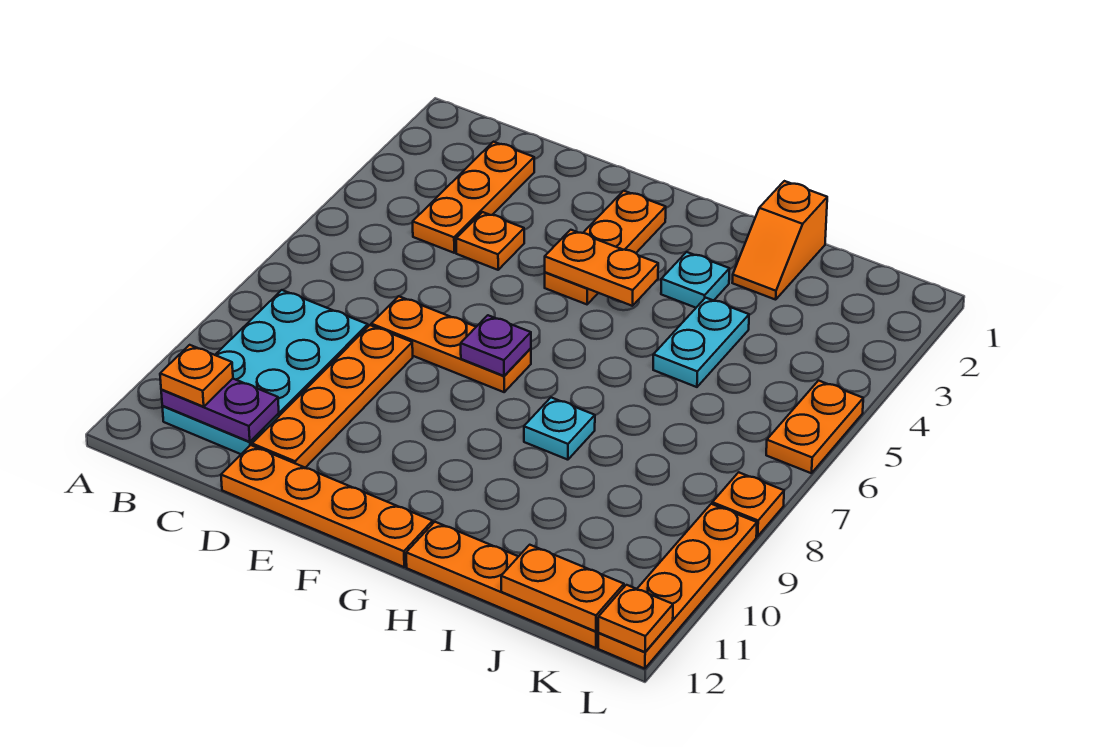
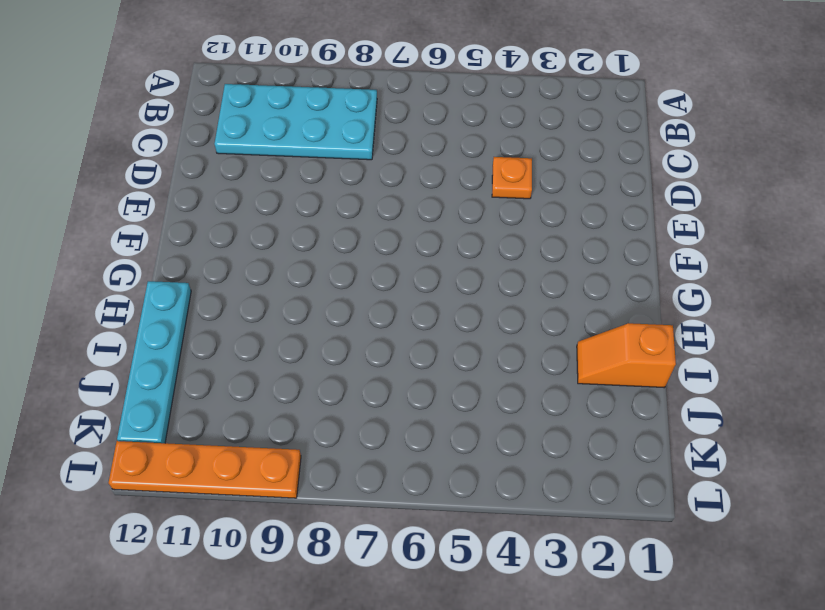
cyan plate H12:K12 level 1 -> orange plate H12:K12 level 1
none -> orange plate C2:C4 level 1
none -> orange plate D7:F7 level 1
none -> orange plate D8:D11 level 1

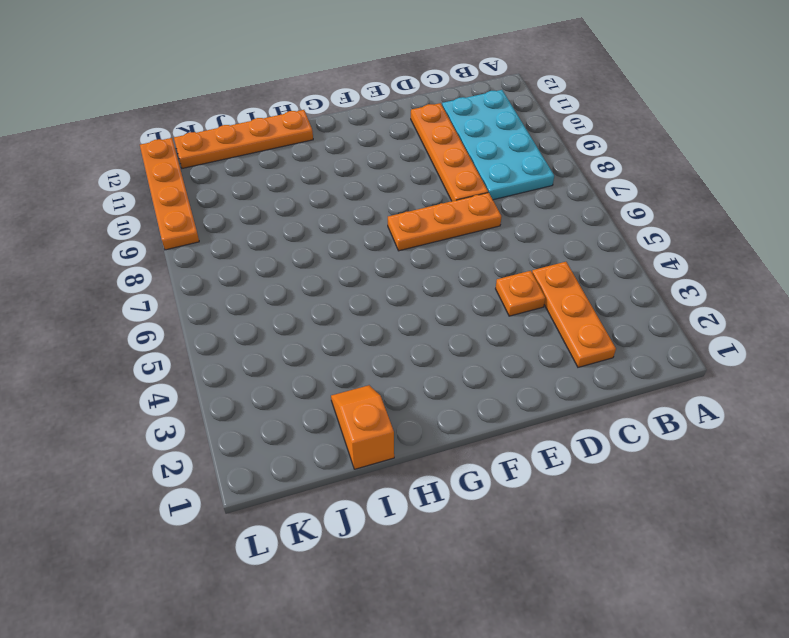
none -> orange plate D12:G12 level 1
none -> orange plate F2:F4 level 1
none -> cyan plate H3 level 1

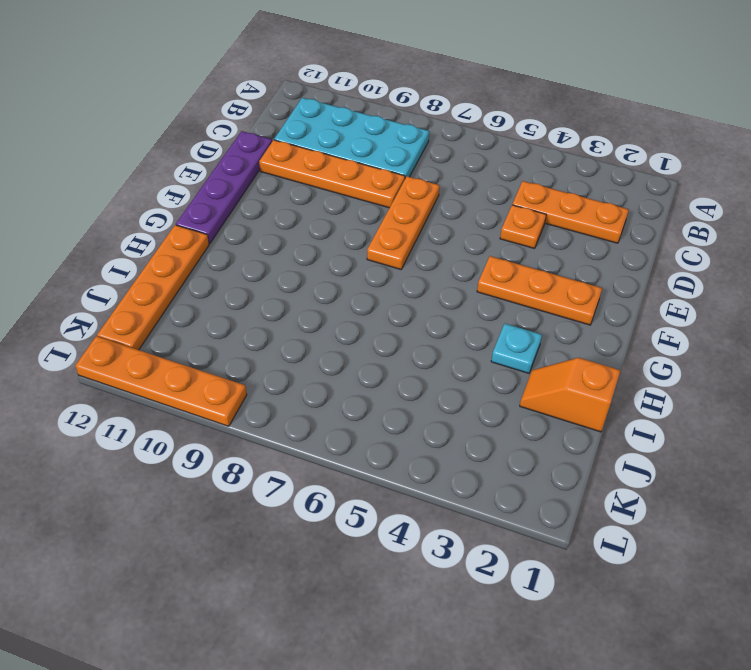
purple plate D12:G12 level 1 -> orange plate D12:G12 level 1
none -> cyan plate H8 level 1
none -> cyan plate I4:I5 level 1
none -> orange plate L5:L6 level 1

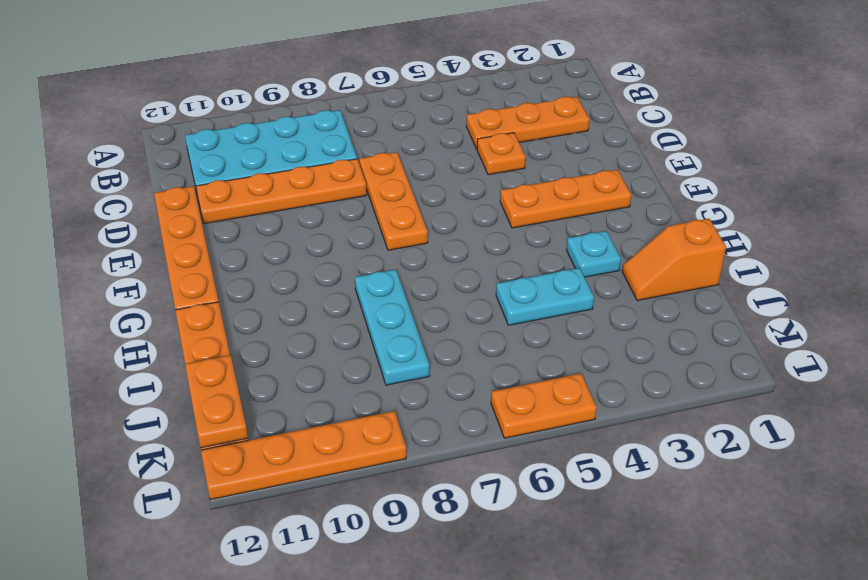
cyan plate H8:J8 level 1 -> cyan plate H8 level 1
none -> orange plate L8 level 1
none -> purple plate B11:C11 level 2
none -> orange plate F4:G4 level 2

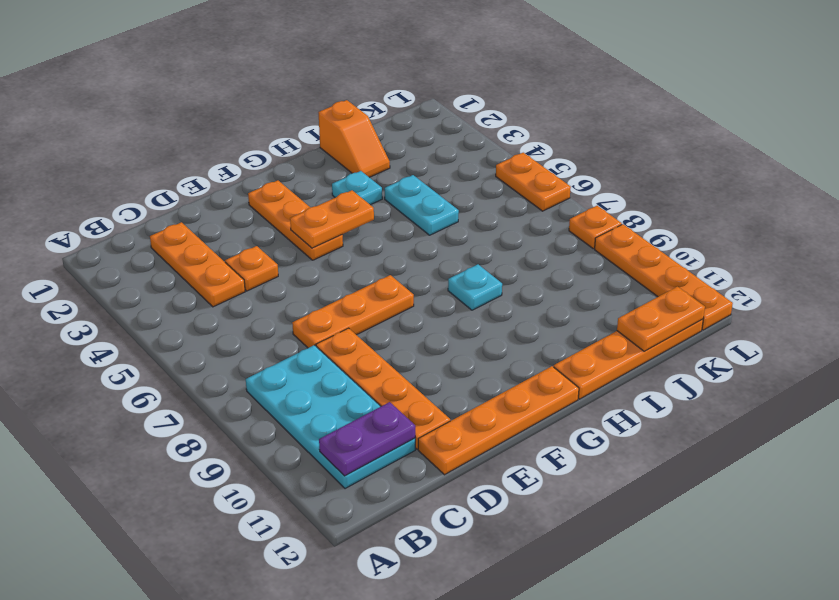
none -> purple plate F7 level 2
none -> orange plate L12 level 2
none -> orange plate B11 level 3

